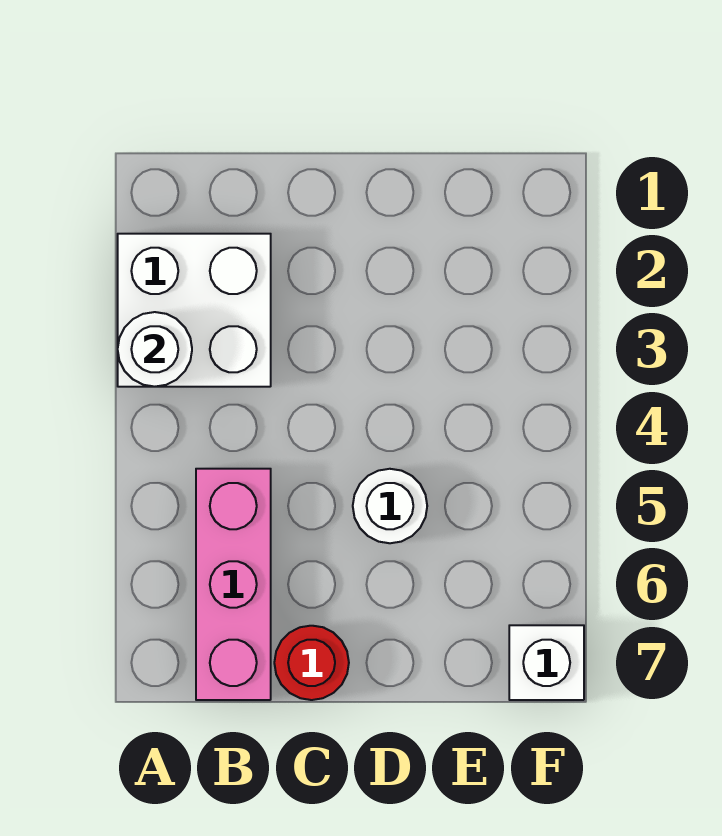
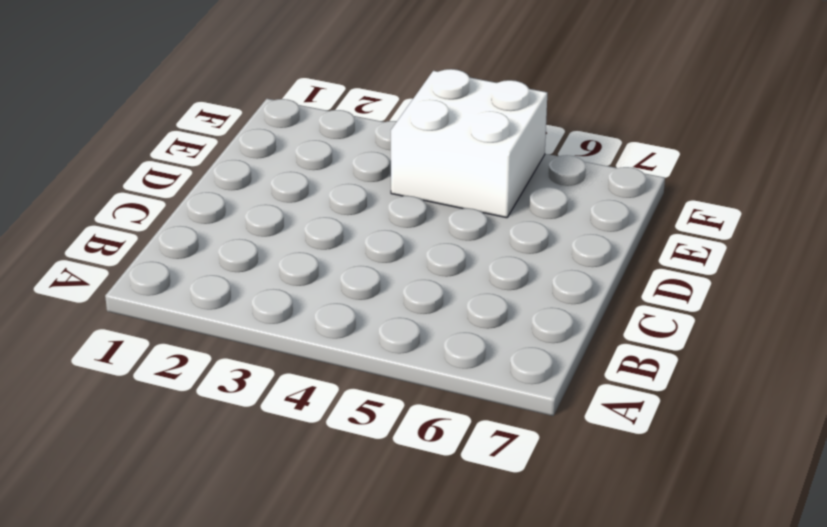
white brick E4:F5 level 1 -> white brick A2:B3 level 1
none -> pink brick B5:B7 level 1
none -> red round brick C7 level 1

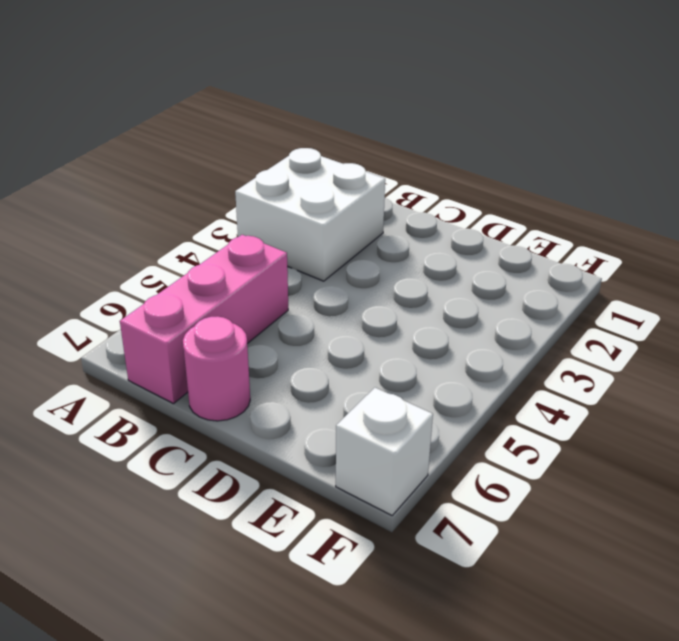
pink round brick C7 level 1 -> red round brick C7 level 1
none -> white round brick D5 level 1
none -> white round brick A3 level 2

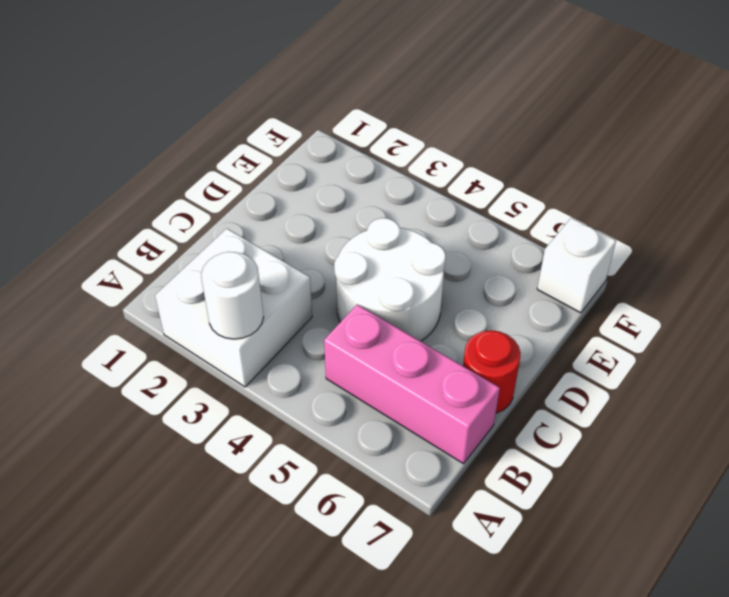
white round brick C4:D5 level 1 -> white round brick D5 level 1

